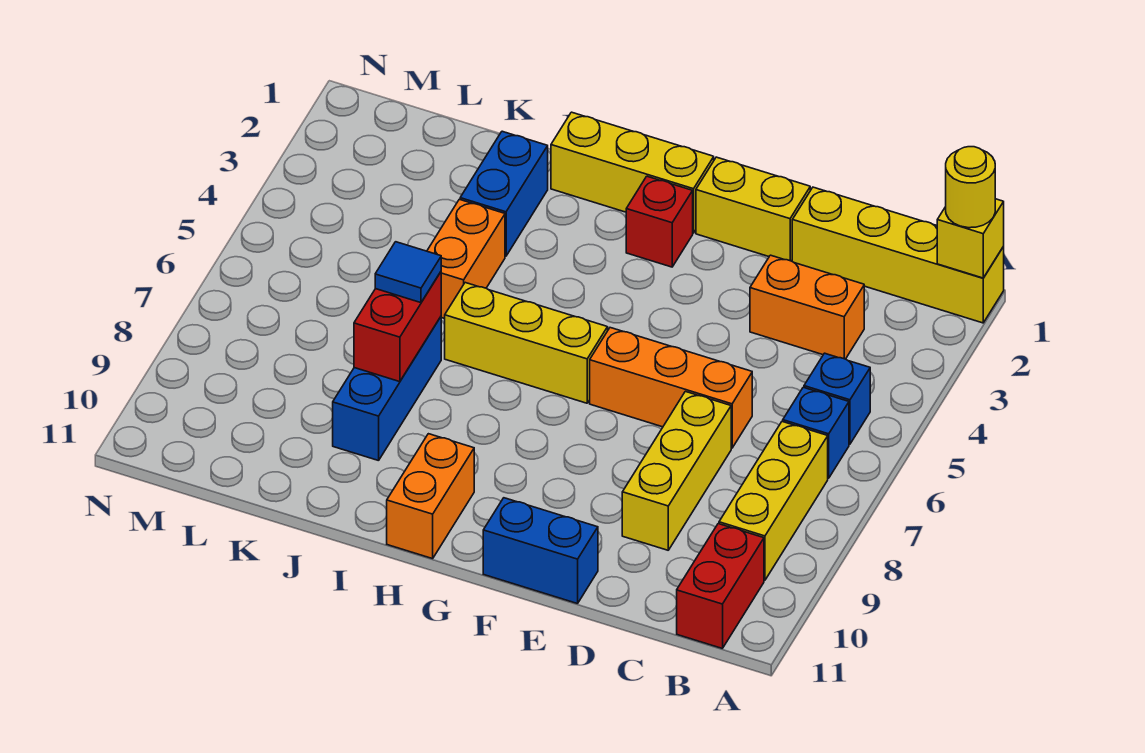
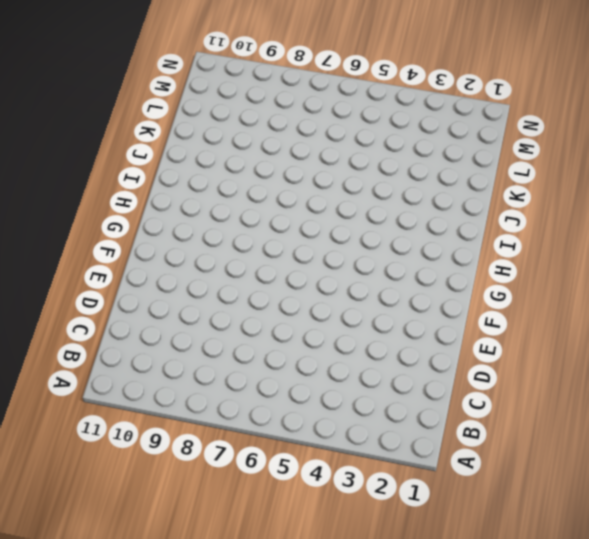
none -> yellow brick A1:D1 level 1
none -> blue brick B5 level 1
none -> blue brick B6 level 1

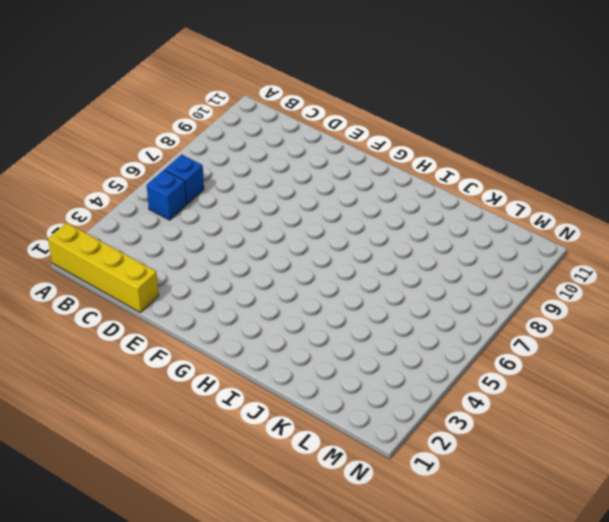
none -> yellow brick B7:B9 level 1
none -> red brick B10:B11 level 1
none -> orange brick C3:D3 level 1

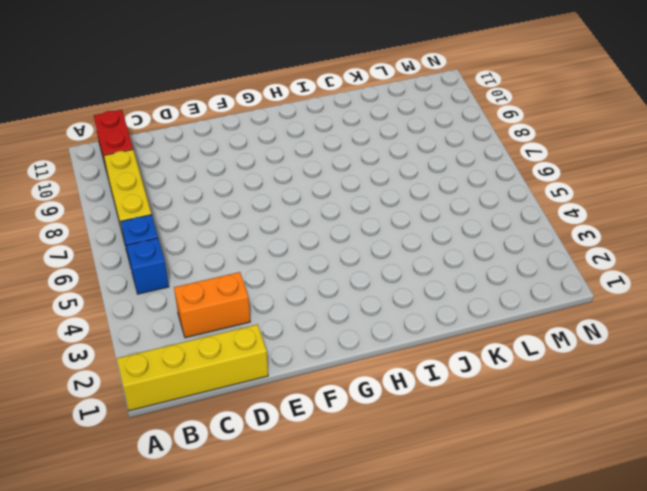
none -> orange brick D6:F6 level 1
none -> yellow brick D7:D9 level 1
none -> yellow brick E1:F1 level 1

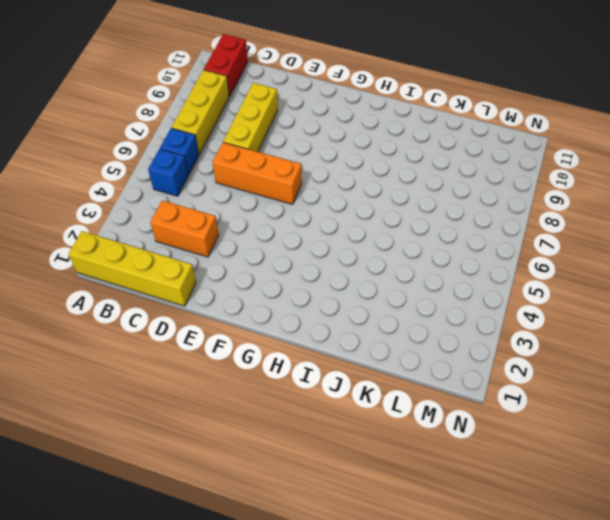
none -> yellow brick E1:F1 level 1
none -> blue brick E11:F11 level 1
none -> yellow brick G1:I1 level 1

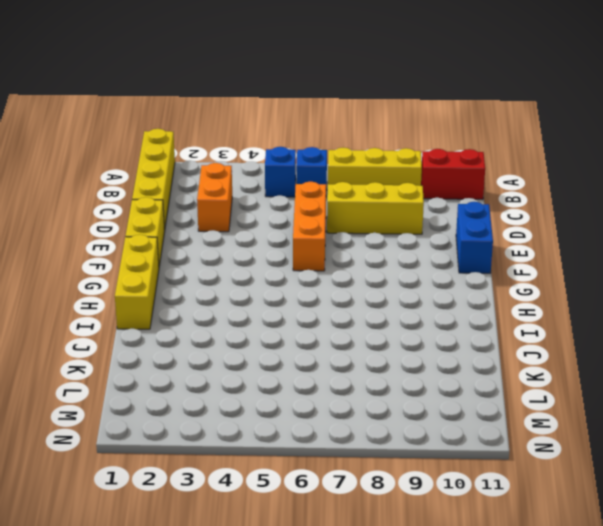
none -> red brick G2 level 1
none -> yellow brick G6:I6 level 1
none -> orange brick H10:H11 level 1

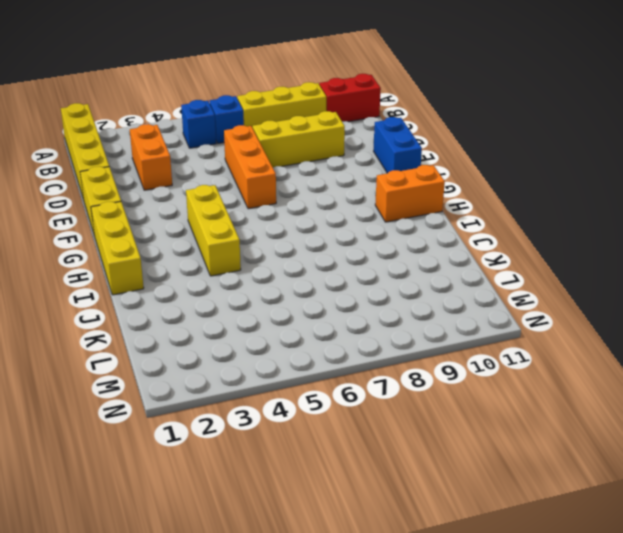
yellow brick G4:I4 level 1 -> yellow brick G6:I6 level 1
none -> red brick G2 level 1
none -> blue brick J2:J3 level 1
none -> orange brick J4:J5 level 1

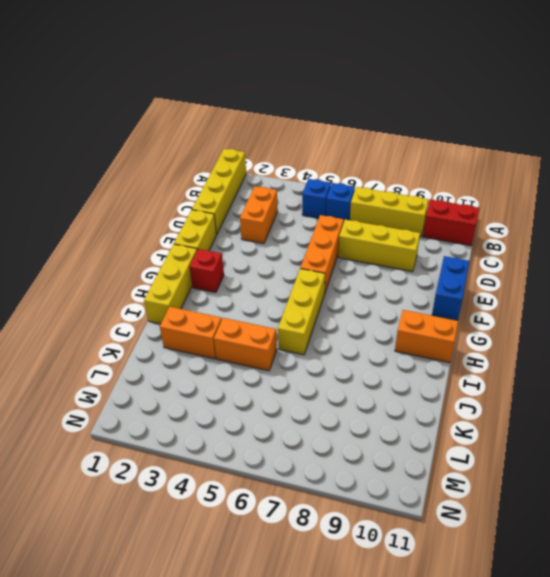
orange brick J2:J3 level 1 -> blue brick J2:J3 level 1
none -> blue brick J7:J9 level 1
none -> yellow brick A1 level 2
none -> red brick J7:J8 level 2

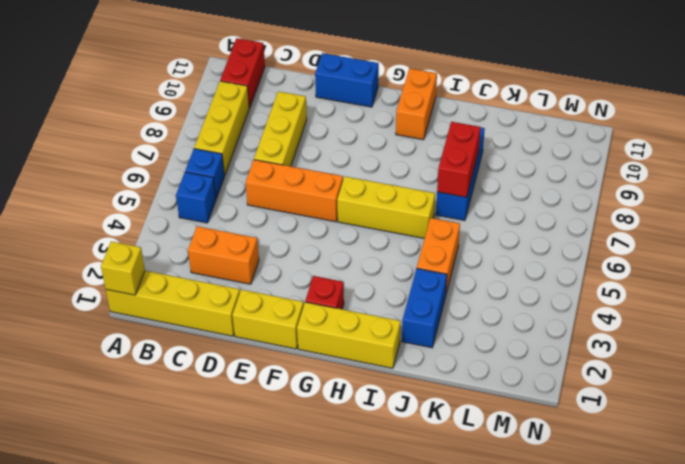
none -> yellow round brick A1 level 3
none -> blue tile J7 level 3

